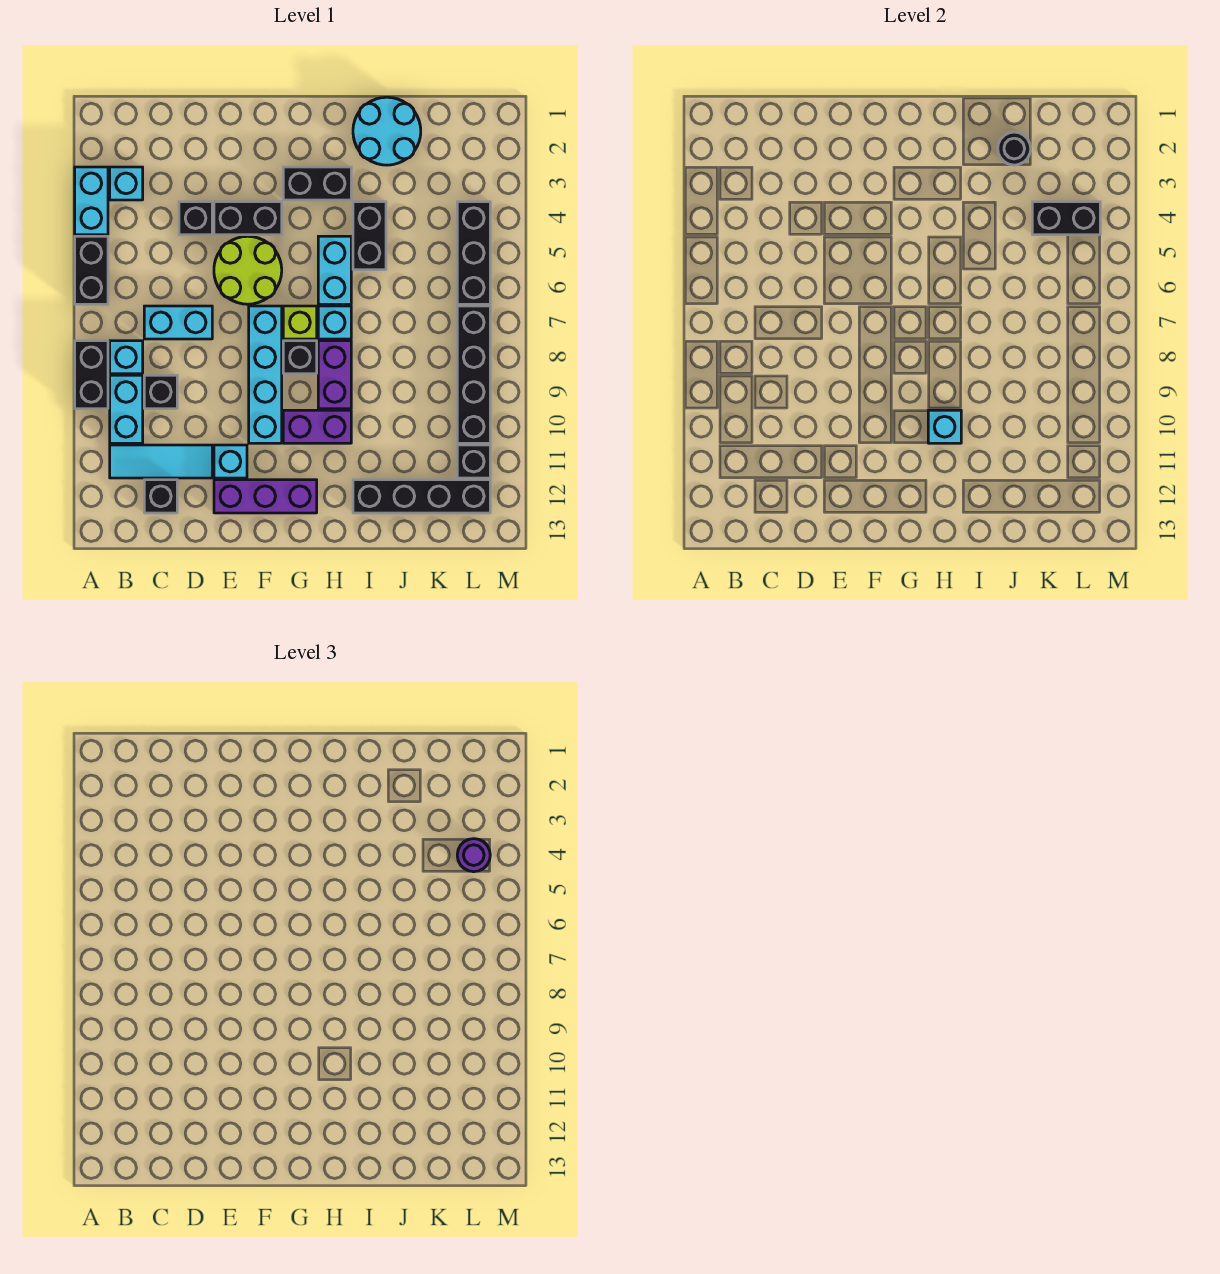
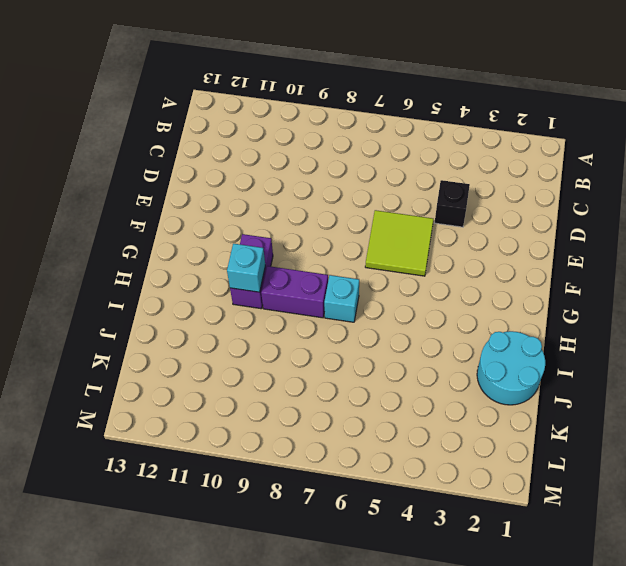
lime tile E5:F6 level 1 -> lime round brick E5:F6 level 1
none -> cyan brick A3:A4 level 1
none -> black brick A5:A6 level 1
none -> black brick A8:A9 level 1
none -> cyan brick B3 level 1

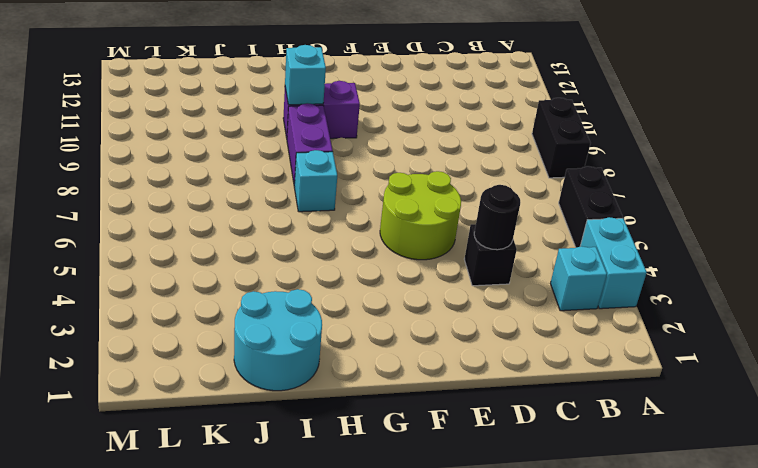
black round brick D4 level 2 -> black round brick J2 level 2
none -> cyan brick B8 level 1
none -> cyan brick B9:B10 level 1
none -> cyan tile B11:D11 level 1
none -> cyan brick C7:D7 level 1

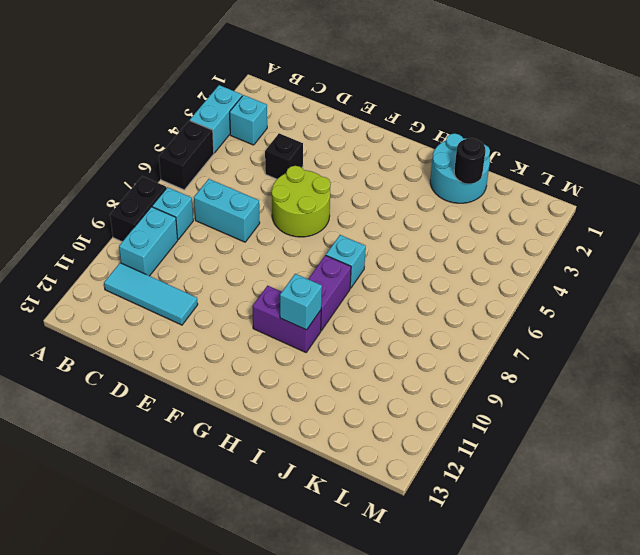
none -> black brick C9 level 1
none -> black brick C12 level 1
none -> black brick E4:F4 level 1
none -> cyan brick E11 level 1

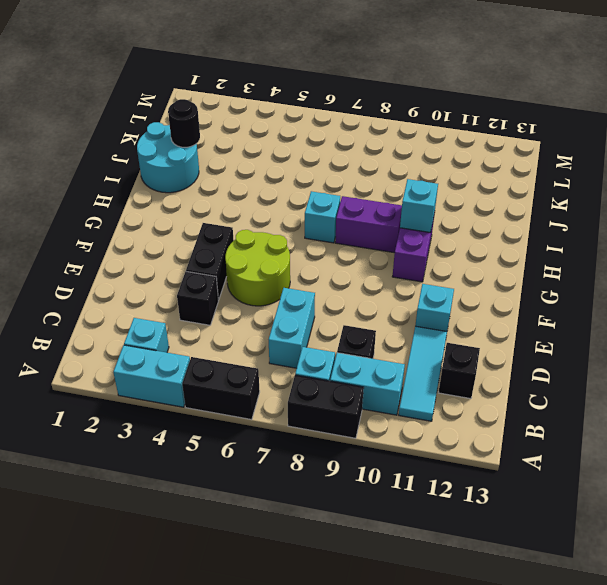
none -> purple brick E12:G12 level 1
none -> cyan brick F7:F10 level 1
none -> black brick G3:H3 level 1
none -> lime brick G7 level 1

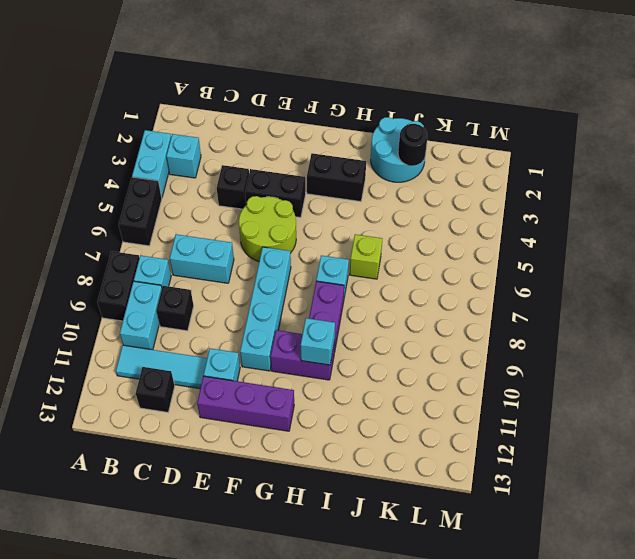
lime brick I6 level 1 -> lime brick G7 level 1
none -> black brick G8 level 1
none -> cyan brick H5:H6 level 1
none -> black brick I4:I5 level 1
none -> black brick I12:L12 level 1

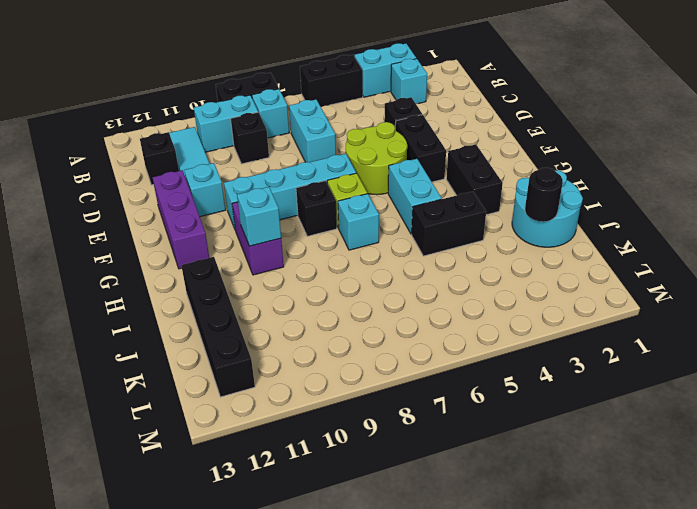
cyan brick G5:H5 level 1 -> cyan brick H5:H6 level 1
none -> purple brick H8:H9 level 1
none -> black brick L4:L6 level 1
none -> black brick L7:L10 level 1
none -> black brick L11 level 1

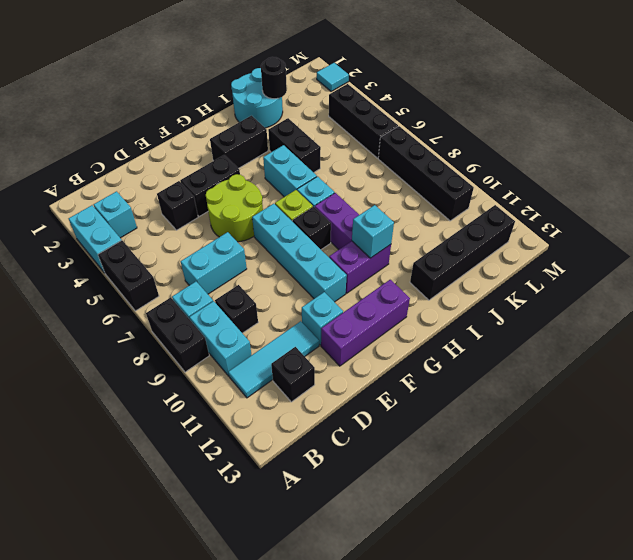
cyan tile M2 level 1 -> none
none -> black brick L11 level 1
none -> black brick K4:L4 level 2
none -> purple round brick L4 level 3

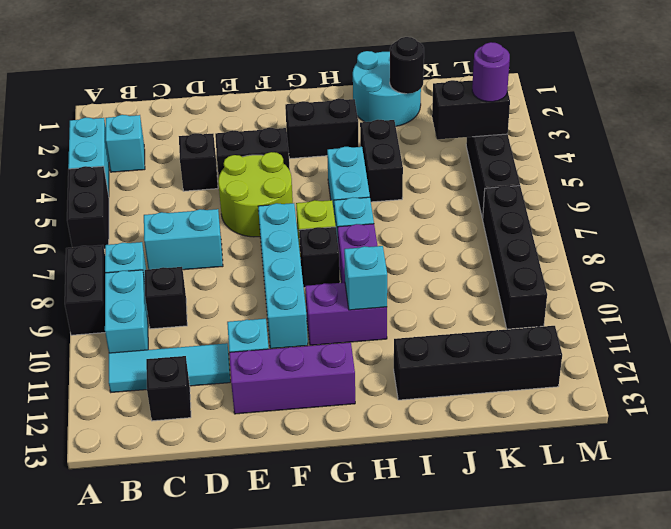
none -> black brick L11 level 1

